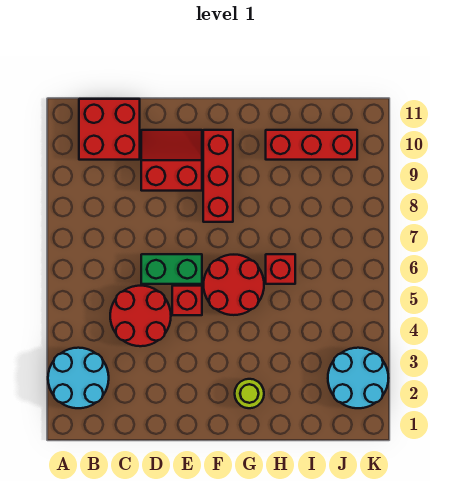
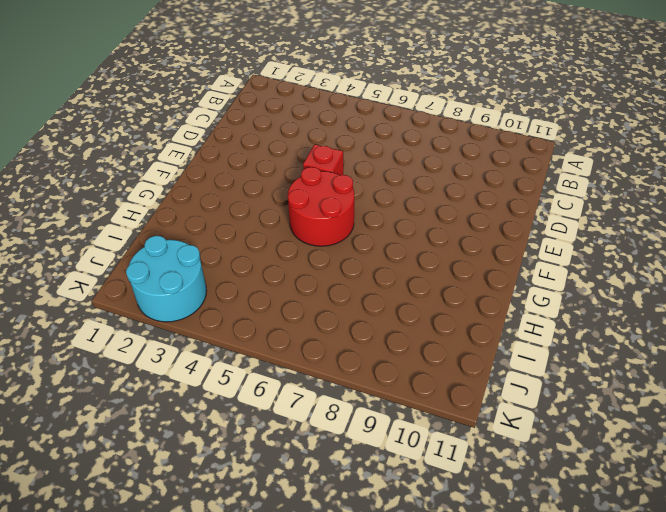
none -> cyan round brick A2:B3 level 1
none -> red brick B10:C11 level 1
none -> red round brick C4:D5 level 1

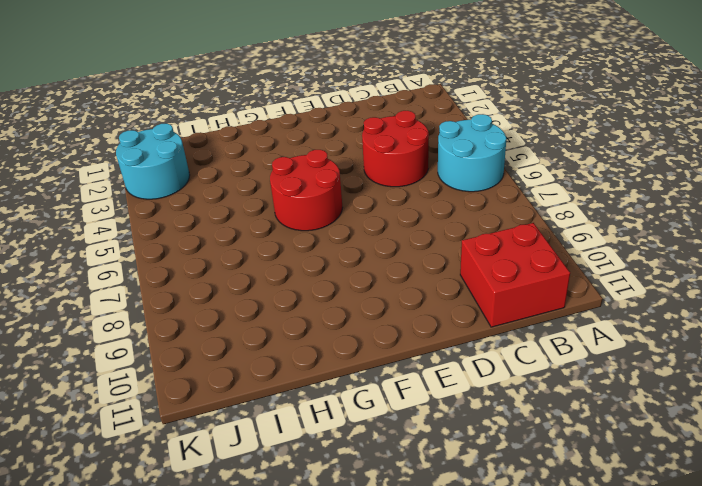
cyan round brick A5:B6 level 1 -> cyan round brick A2:B3 level 1
none -> green brick D6:E6 level 1
none -> red slope D9:E10 level 1 top 9
none -> red brick E5 level 1

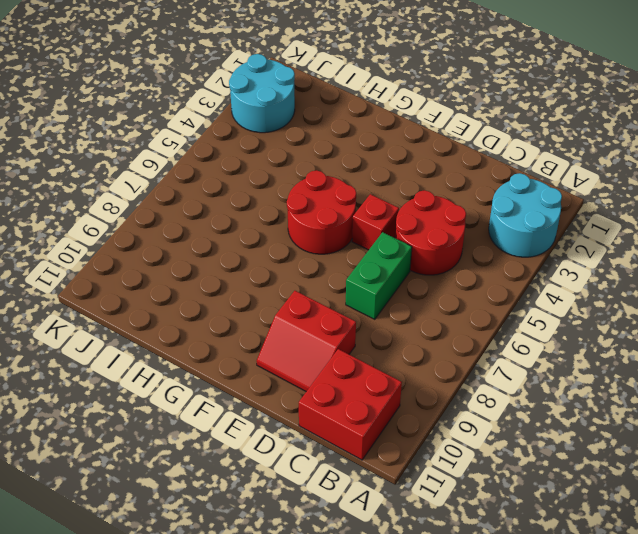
green brick D6:D7 level 1 -> green brick D6:E6 level 1
none -> red brick F8:F10 level 1
none -> lime round brick G2 level 1
none -> red brick H6 level 1

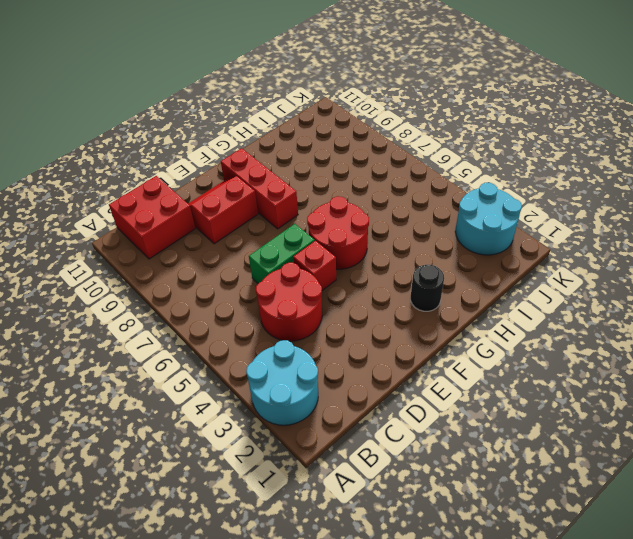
black round brick G2 level 1 -> lime round brick G2 level 1
none -> red brick H6 level 1
none -> red brick H10:J10 level 1

